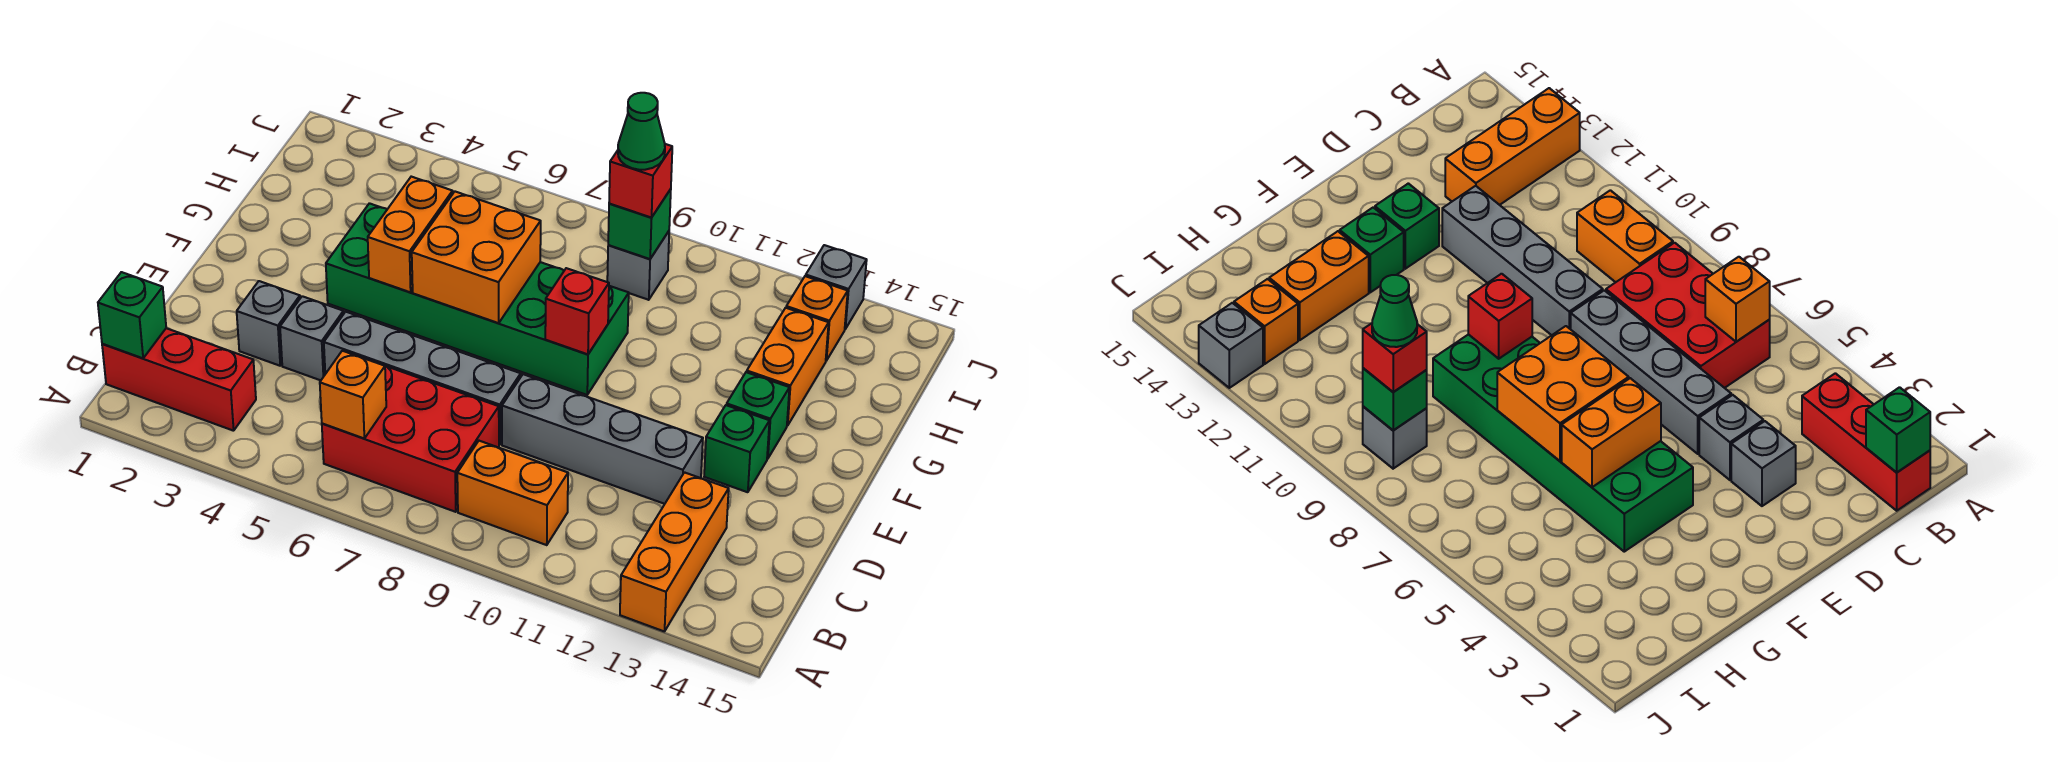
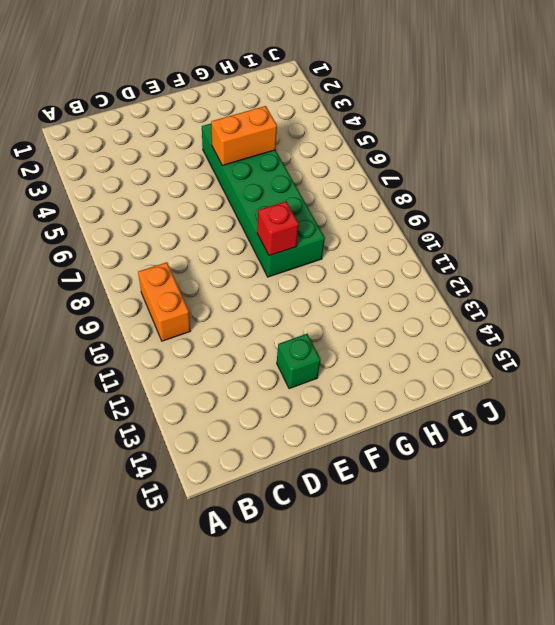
none -> orange brick A13:C13 level 1
none -> red brick B1:B3 level 1
none -> red brick B6:C8 level 1

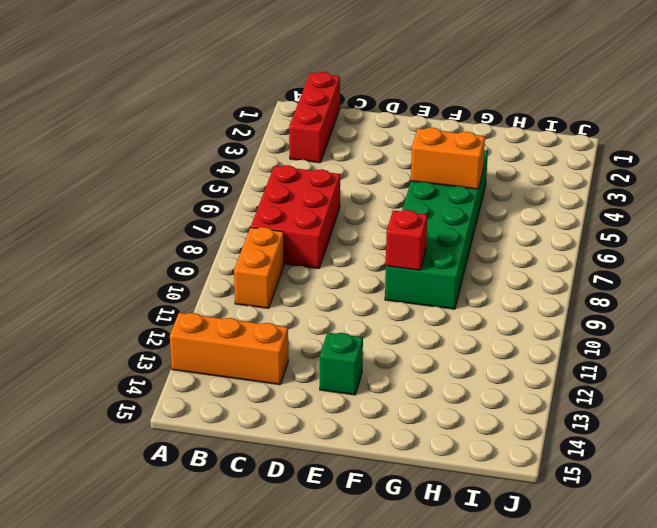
none -> grey brick D3 level 1
none -> grey brick D4 level 1
none -> grey brick D5:D8 level 1

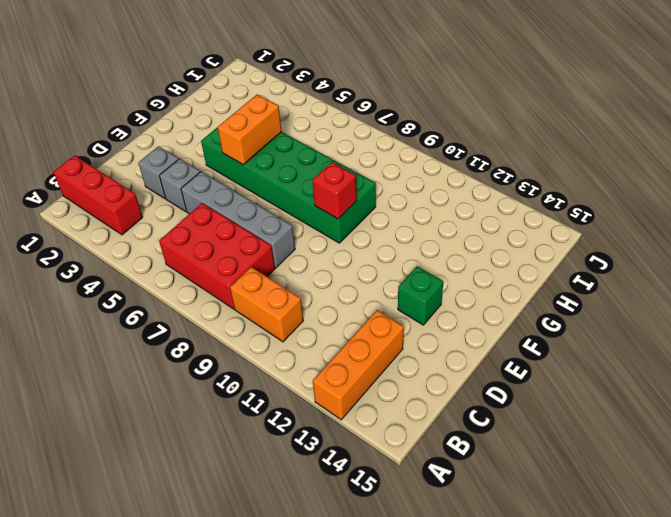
none -> grey brick D9:D12 level 1
none -> green brick F13 level 1
none -> orange brick G13:H13 level 1

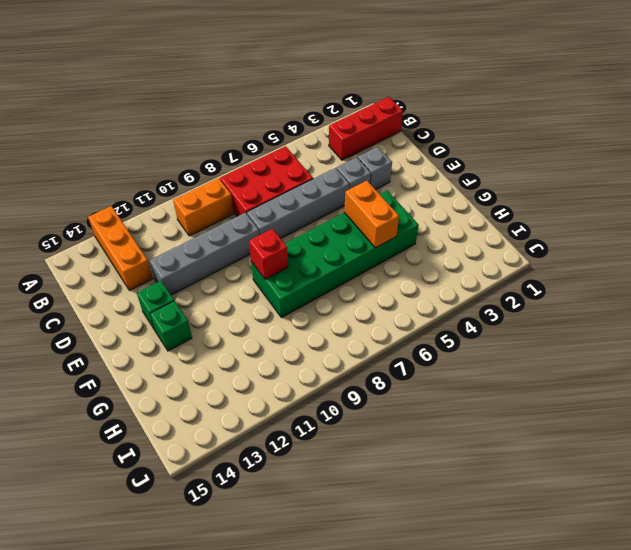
none -> orange brick G13:H13 level 1
none -> grey brick I9 level 1
none -> orange brick I13 level 1

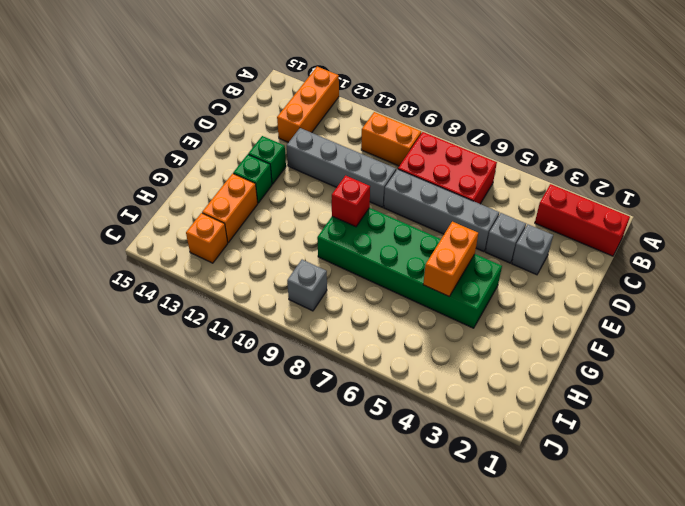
none -> grey brick J13 level 1
none -> green brick B1 level 2
none -> orange brick B6 level 2

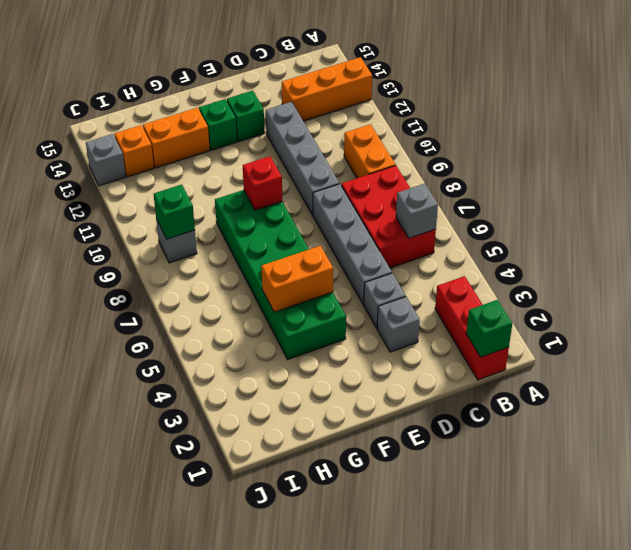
grey brick B6 level 2 -> orange brick B6 level 2
none -> orange brick F6:G7 level 2
none -> red brick I9 level 3
none -> green cone I9 level 4

